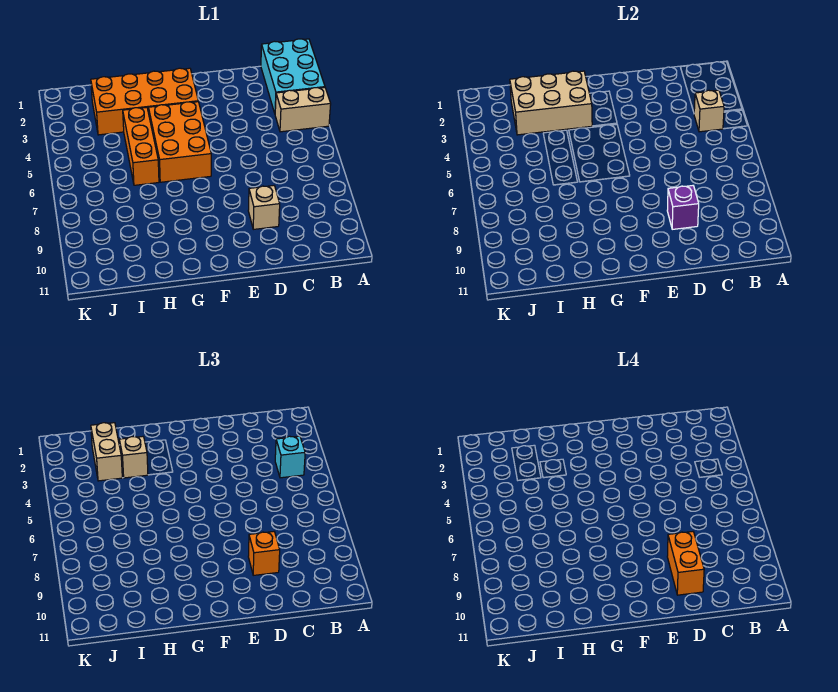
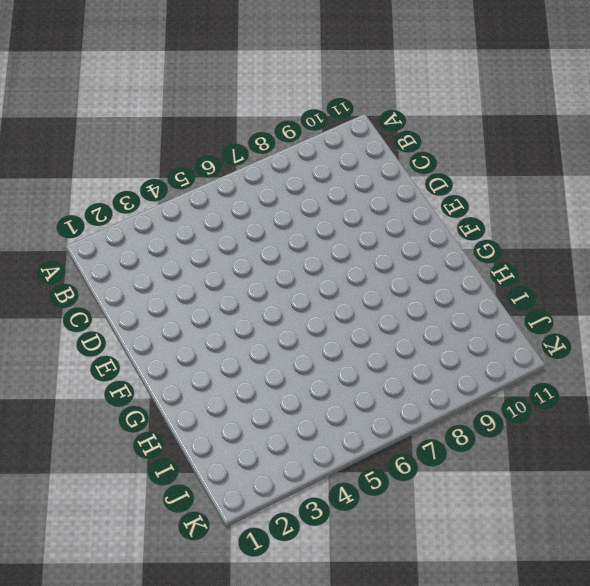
none -> cyan brick A1:B3 level 1
none -> tan brick A4:B4 level 1
none -> tan brick D9 level 1

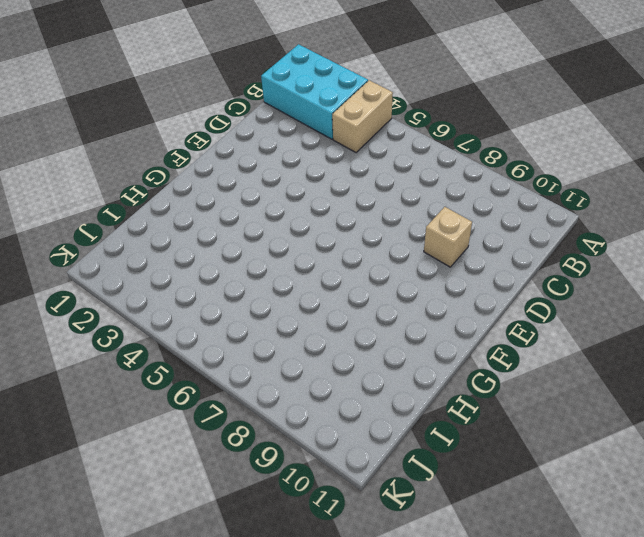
none -> orange brick F2:I3 level 1
none -> orange brick F4:G6 level 1
none -> orange brick H4:H6 level 1

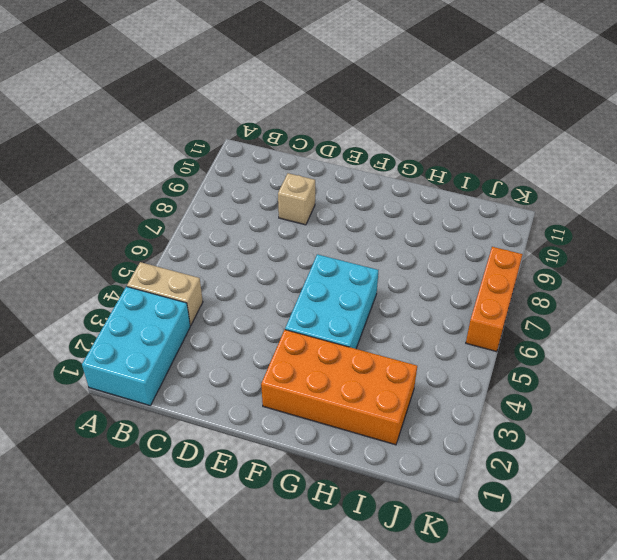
cyan brick F4:G6 level 1 -> orange brick F4:G6 level 1
orange brick K6:K8 level 1 -> orange brick H4:H6 level 1
none -> tan brick B4 level 2
none -> purple brick D9 level 2
none -> tan brick G2:I3 level 2

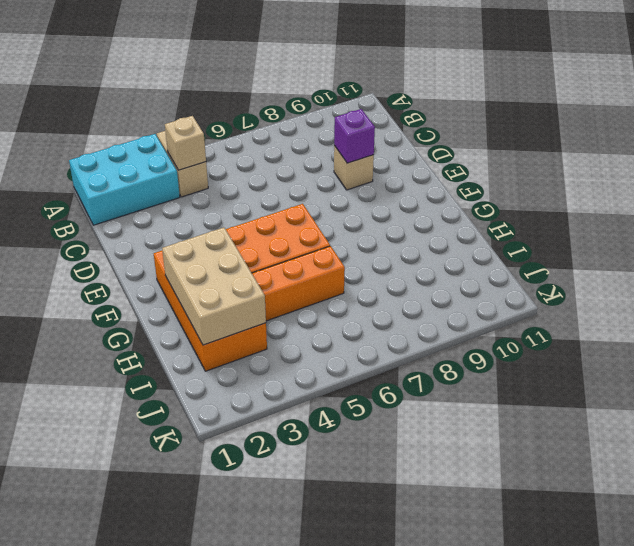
none -> cyan brick B4 level 3
none -> orange brick D9 level 3
none -> tan brick H3 level 3

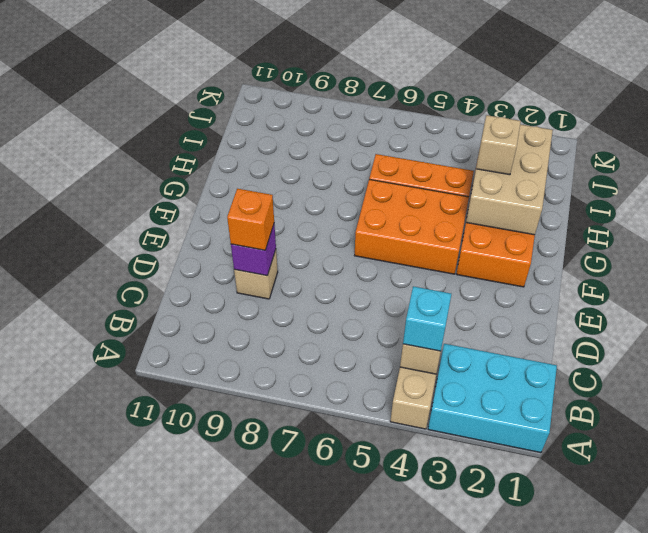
none -> tan brick I2:I3 level 3
none -> orange brick D9:D10 level 4

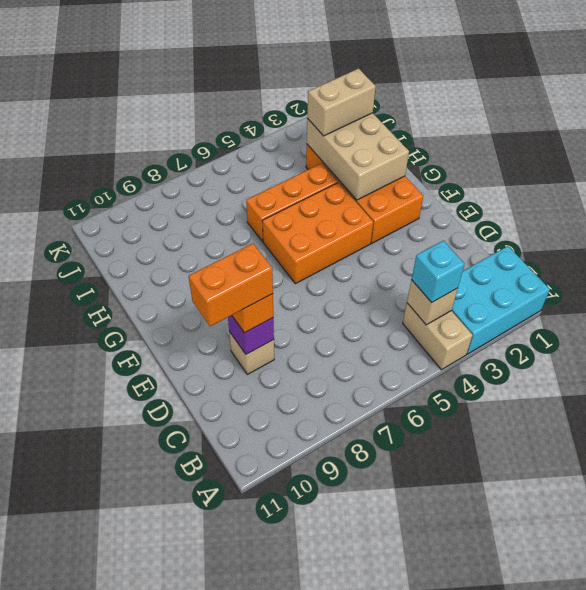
none -> tan brick H3 level 3

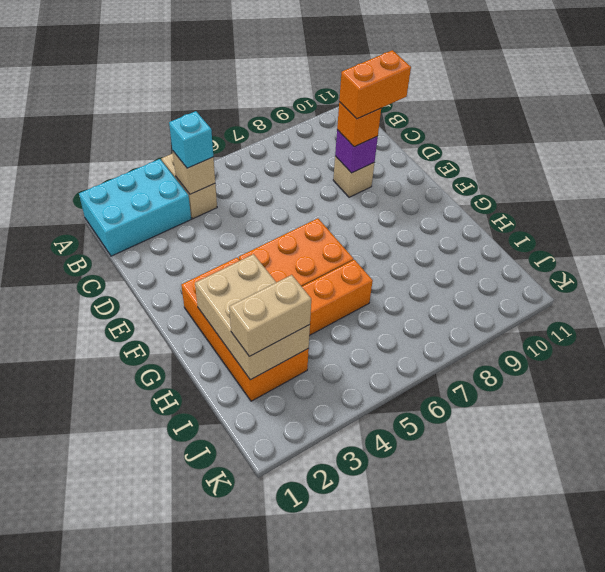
none -> tan brick H3 level 3

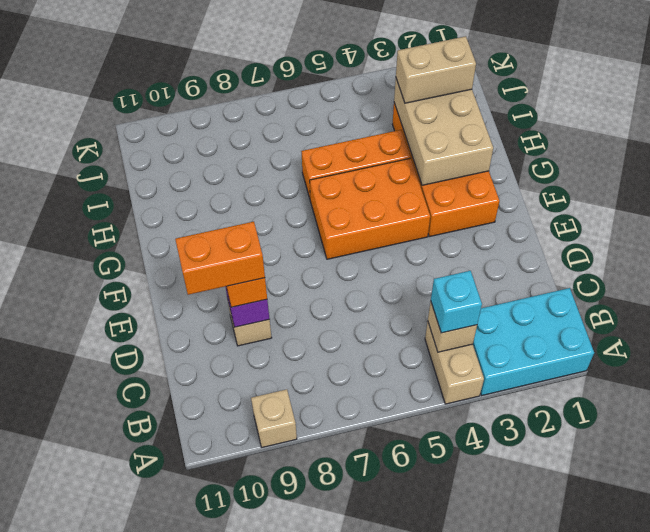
tan brick A9 level 1 -> tan brick H3 level 3

